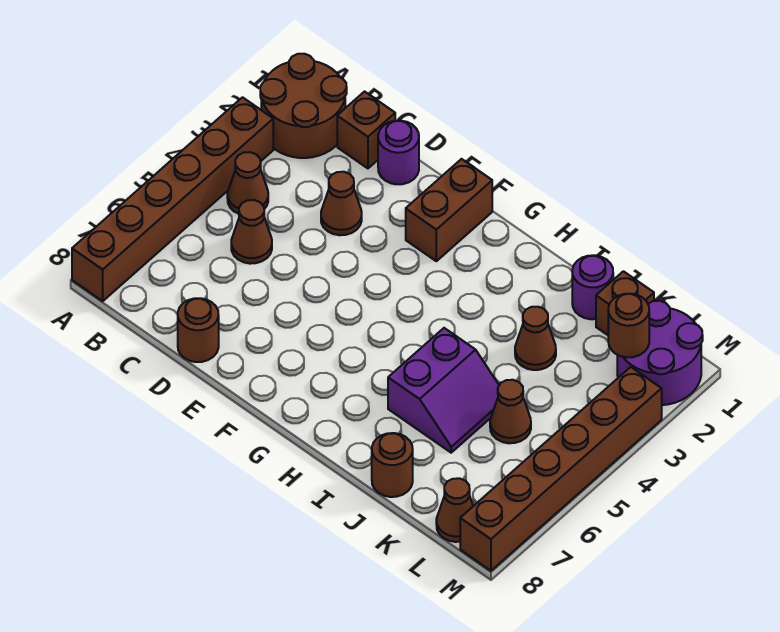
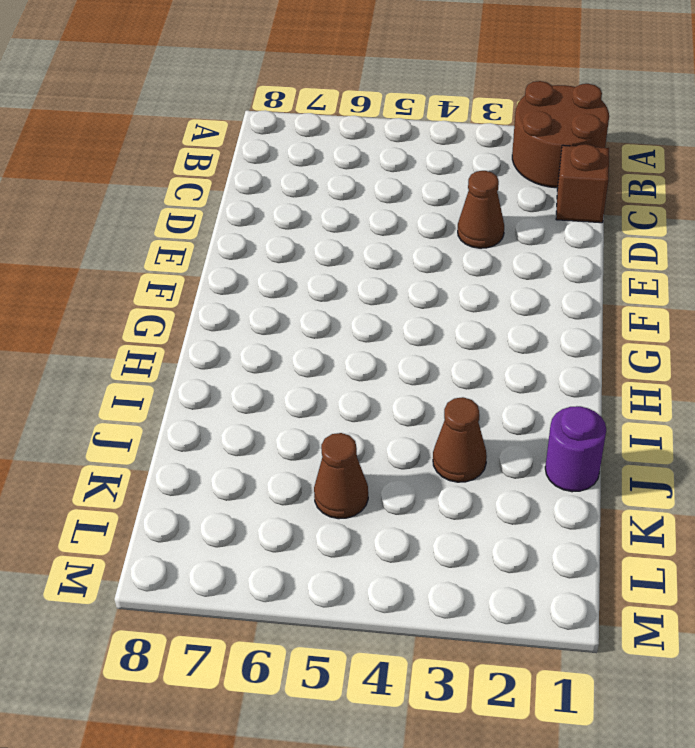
none -> brown brick A3:A8 level 1
none -> brown cone B4 level 1
none -> brown cone C5 level 1

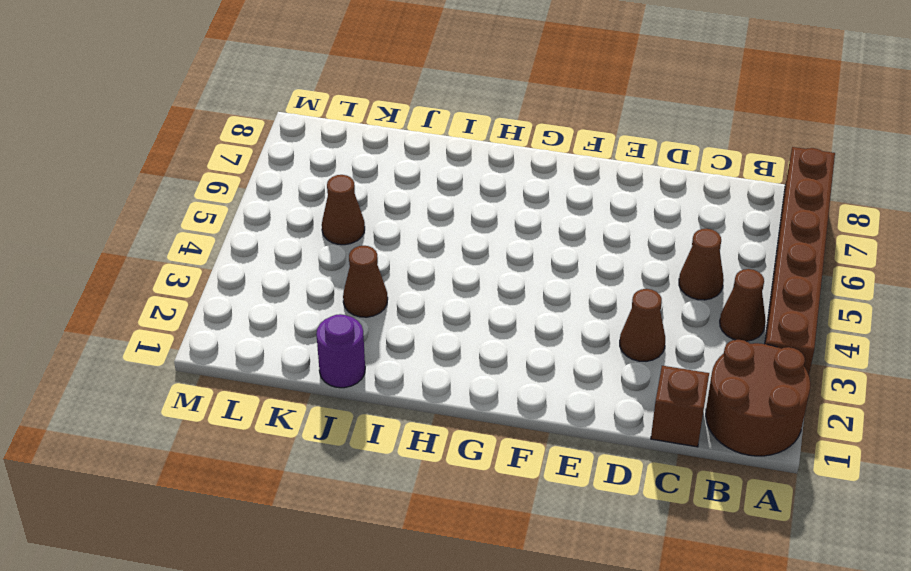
none -> purple round brick D1 level 1
none -> brown round brick D8 level 1
none -> brown brick F1:F2 level 1

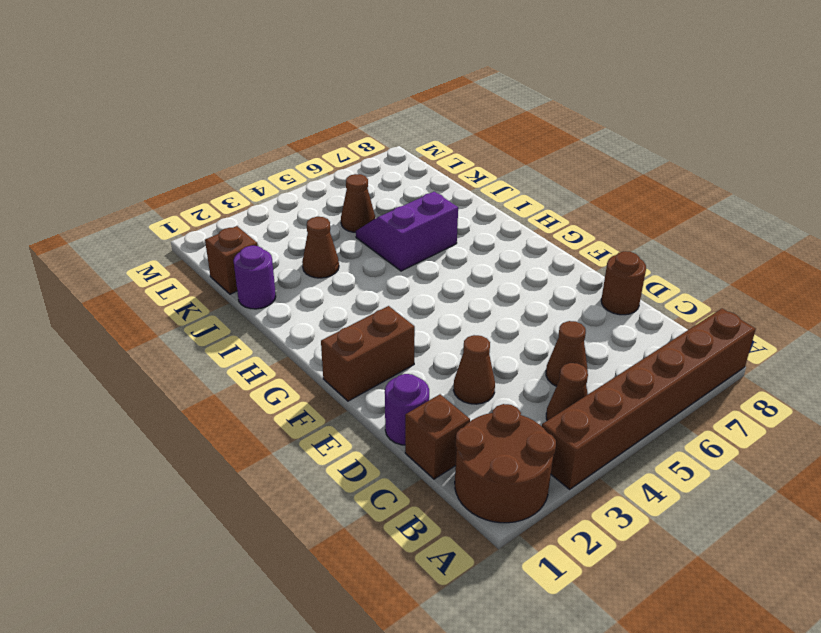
none -> brown round brick J8 level 1
none -> purple round brick L1:M2 level 1
none -> brown cone L8 level 1

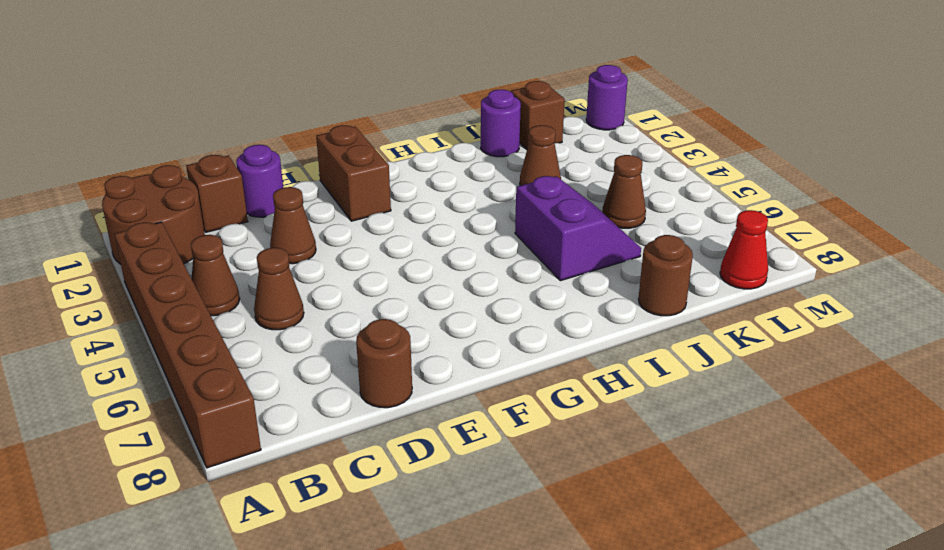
red cone L8 level 1 -> brown cone L8 level 1
purple round brick M1 level 1 -> purple round brick L1:M2 level 1
none -> brown brick M3:M8 level 1
none -> brown round brick L2 level 2

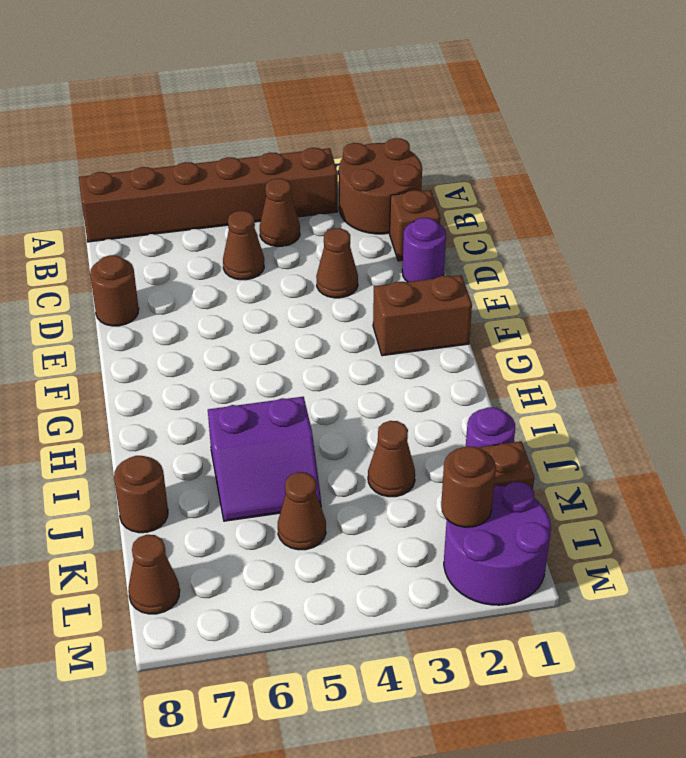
none -> brown brick M3:M8 level 1

